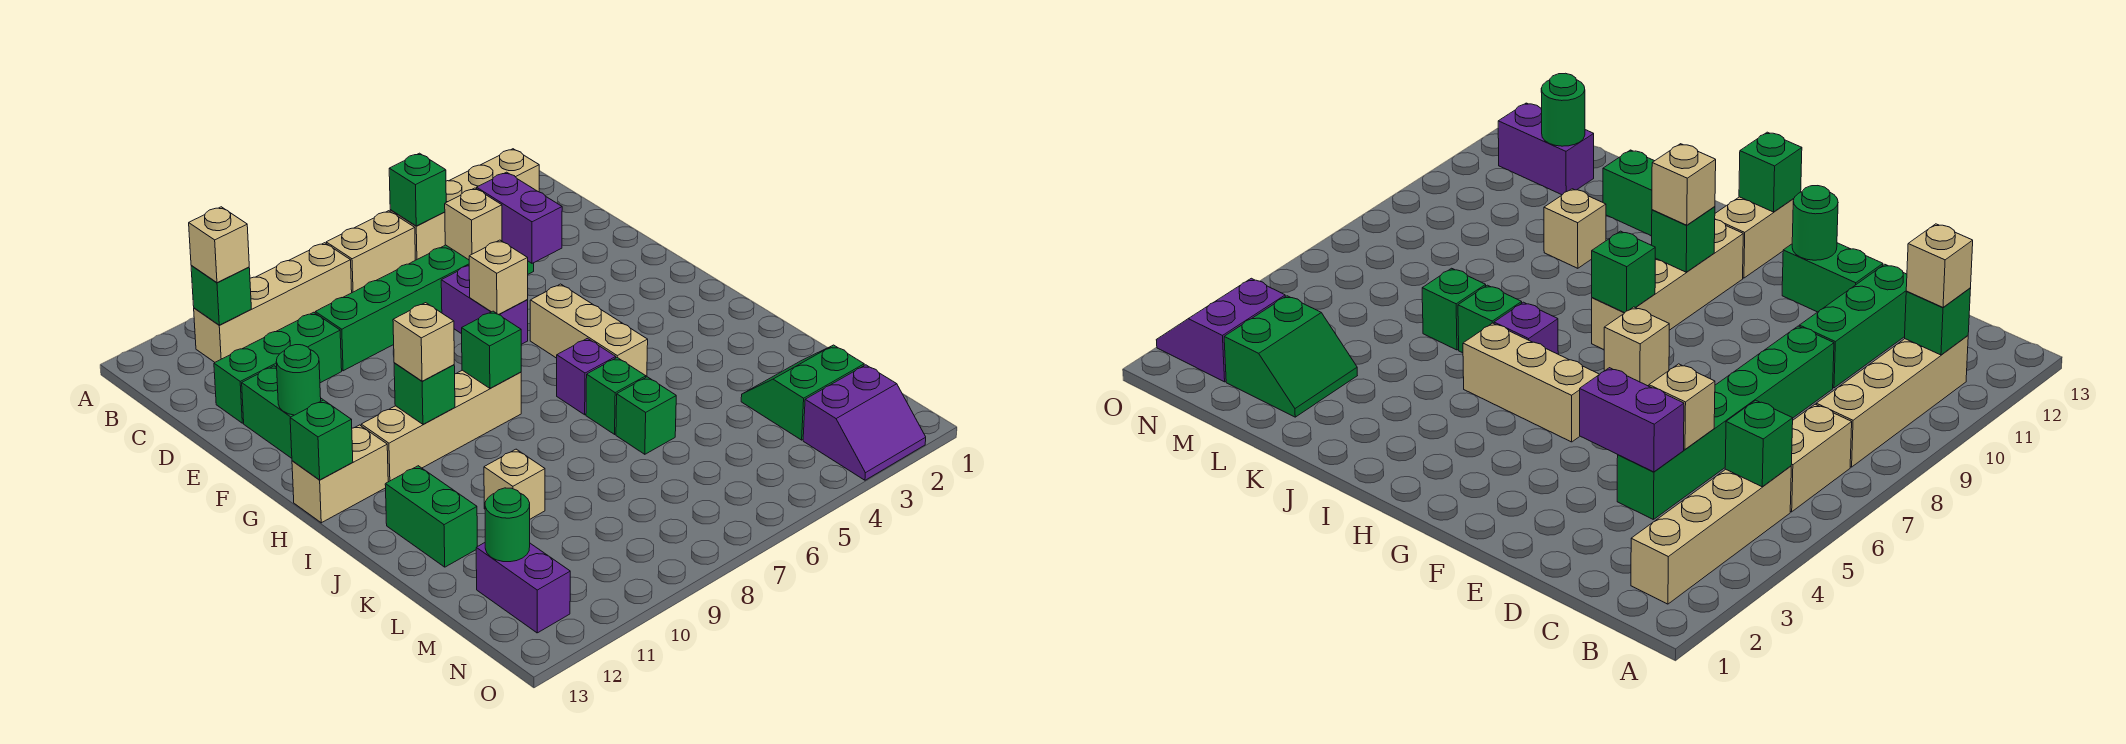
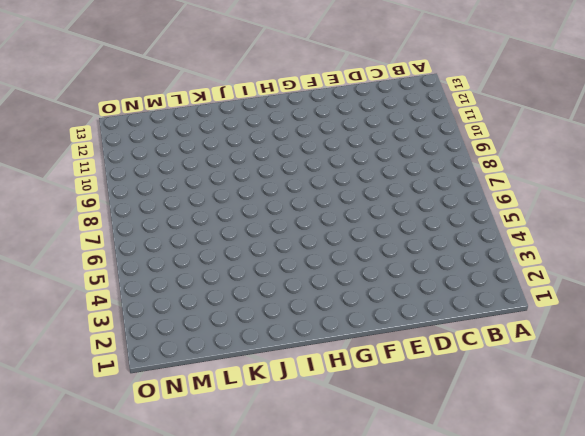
none -> tan brick B2:B5 level 1
none -> tan brick B6:B7 level 1
none -> tan brick B8:B11 level 1
none -> green brick D4:D9 level 1

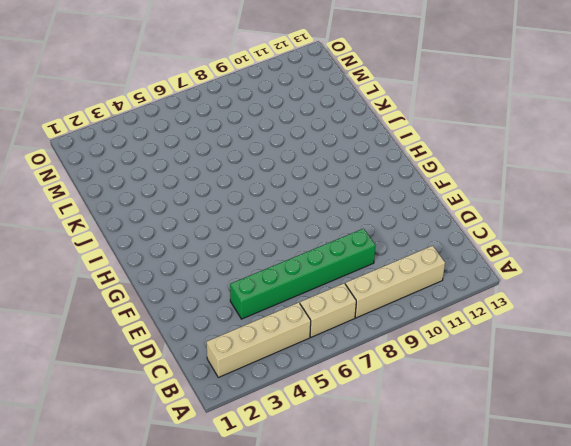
none -> green brick D10:D12 level 1
none -> purple brick E6:F6 level 1
none -> green brick E12:F12 level 1
none -> tan brick G5:I5 level 1

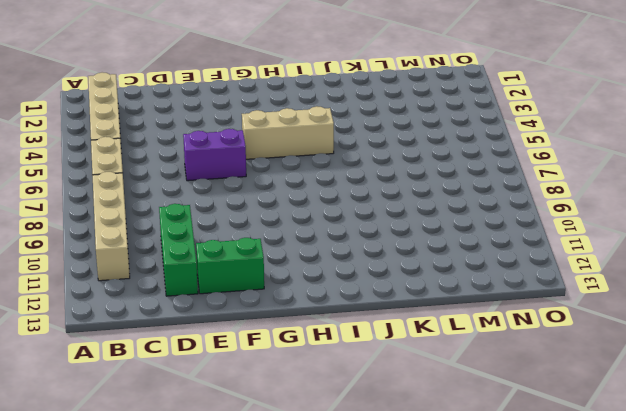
none -> green brick D4:D9 level 1
none -> tan brick H8:H11 level 1
none -> tan brick H12:H13 level 1
none -> purple brick I6 level 1

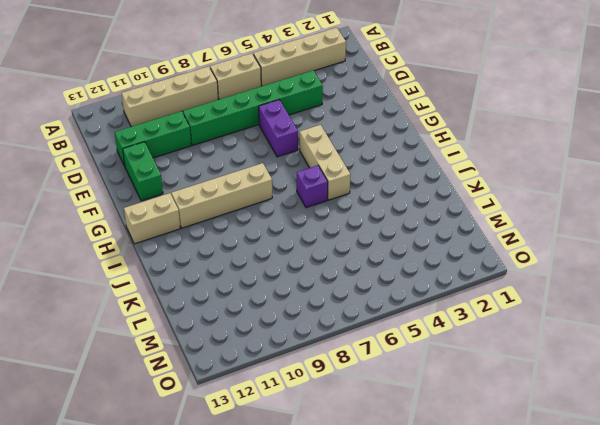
none -> green brick J6 level 1
none -> green brick J12:K12 level 1
none -> green brick K6 level 1
none -> tan brick K10 level 1

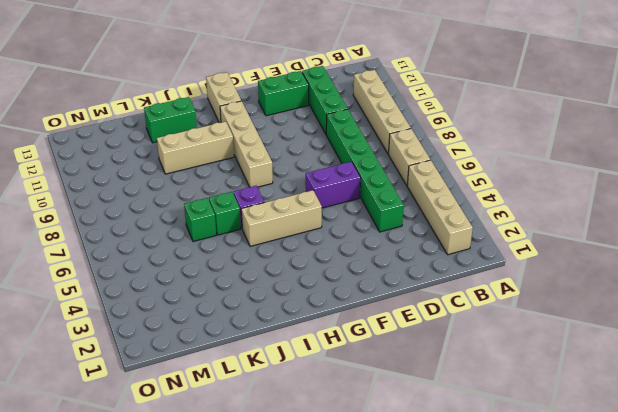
tan brick I10:K10 level 1 -> tan brick K10 level 1
none -> green slope L2:M3 level 1 top M
none -> purple brick M12:N12 level 1
none -> purple slope N2:O3 level 1 top N
none -> green brick B5 level 2

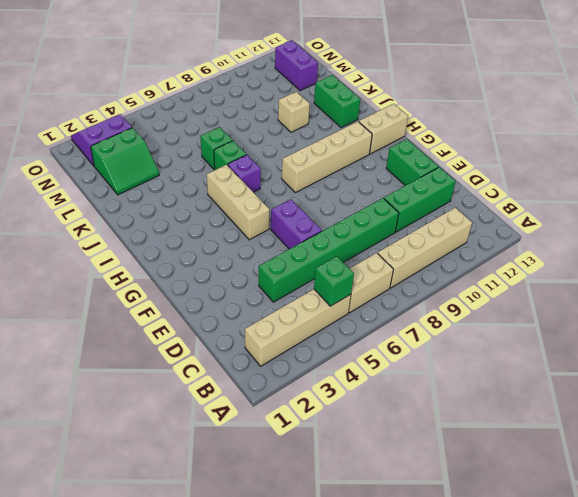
none -> green brick B11 level 2
none -> purple brick D4:E4 level 2
none -> tan brick D5 level 2
none -> tan brick F6 level 2

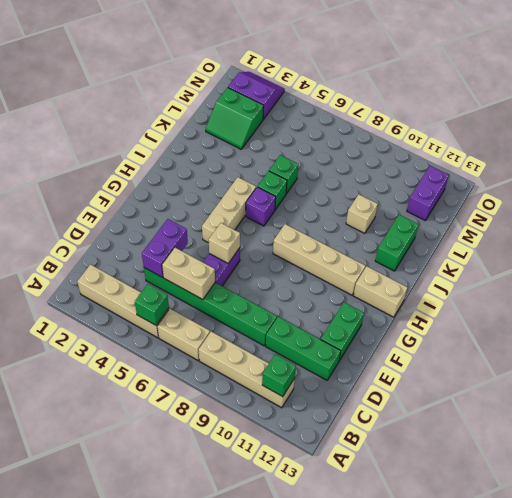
tan brick D5:D6 level 2 -> tan brick D5 level 2
none -> green round brick F12 level 2
none -> green brick H8 level 2
none -> green brick H10 level 2
none -> green brick H13 level 2

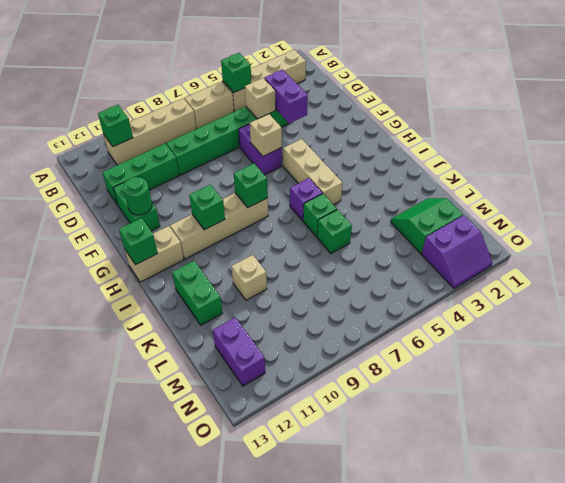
none -> green round brick M12 level 2
none -> tan brick B11 level 3
none -> tan brick H10 level 3

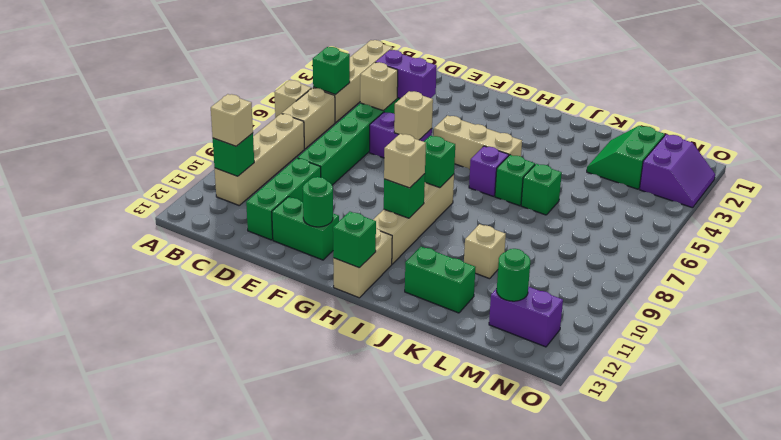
tan brick A6 level 1 -> none

